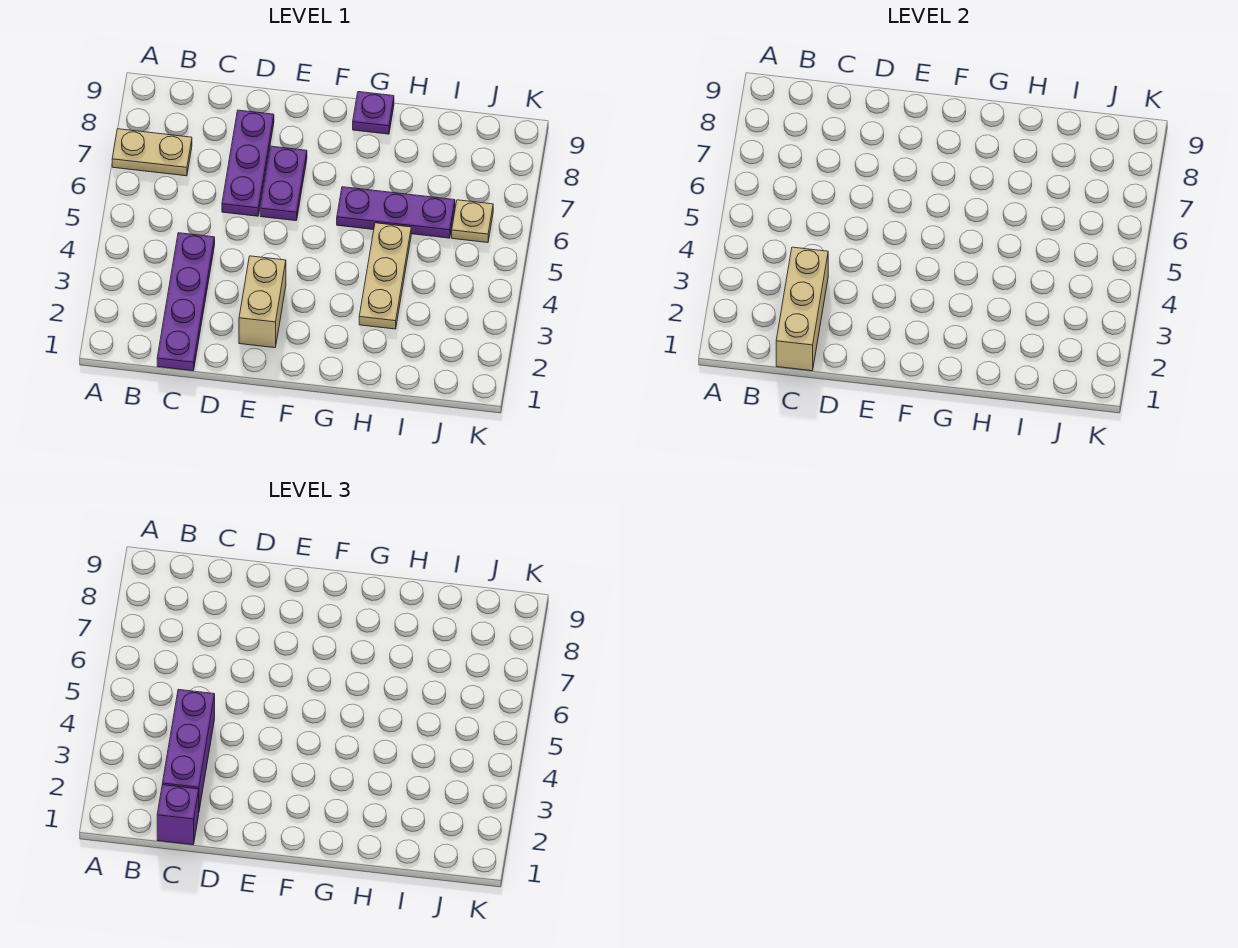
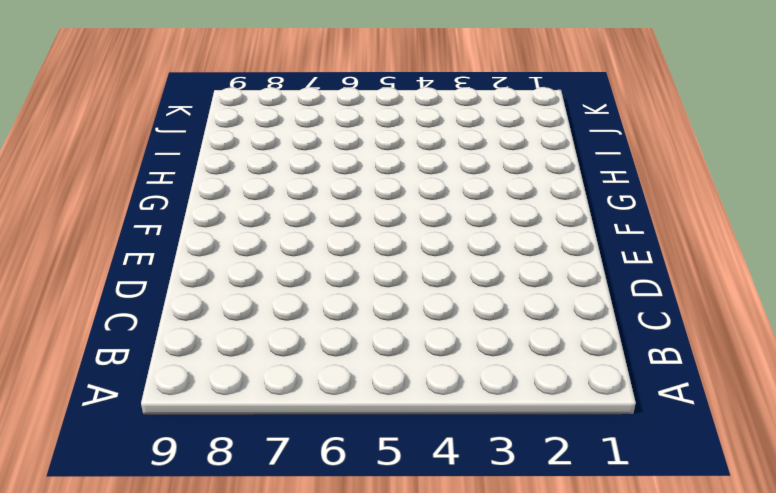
none -> tan plate A7:B7 level 1
none -> purple plate C1:C4 level 1
none -> purple plate D6:D8 level 1

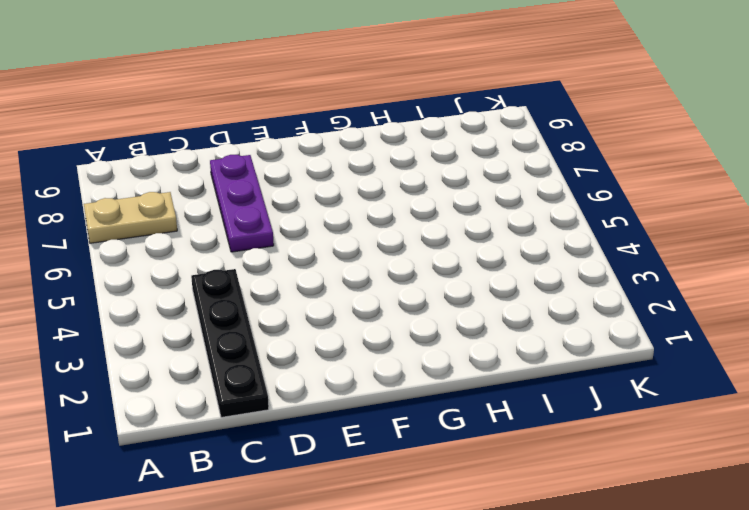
black plate C1:C4 level 1 -> purple plate C1:C4 level 1
none -> tan brick E2:E3 level 1
none -> purple plate E6:E7 level 1
none -> purple plate G6:I6 level 1

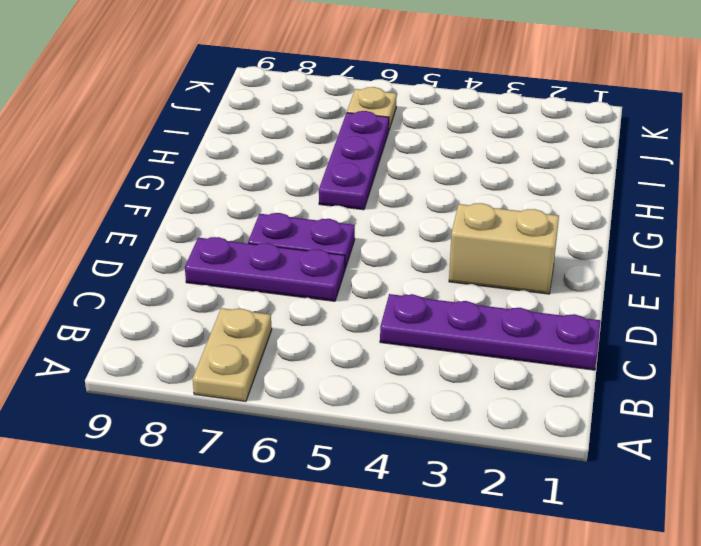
none -> purple plate G9 level 1
none -> tan plate H3:H5 level 1
none -> tan brick C1:C3 level 2

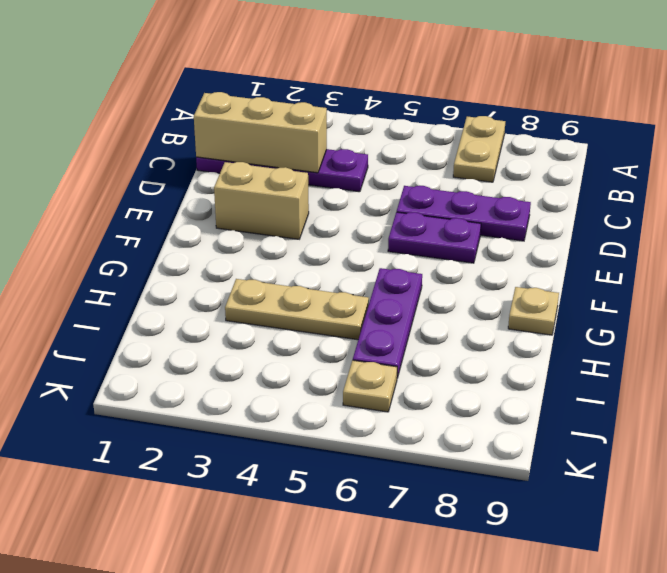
tan plate G9 level 1 -> purple plate G9 level 1
none -> purple brick C1 level 3
none -> purple brick C2:C4 level 3

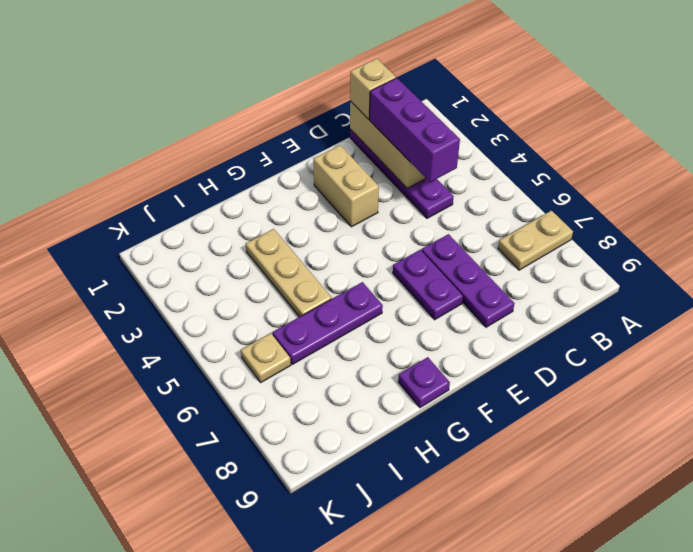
tan brick C1 level 3 -> purple brick C1 level 3

